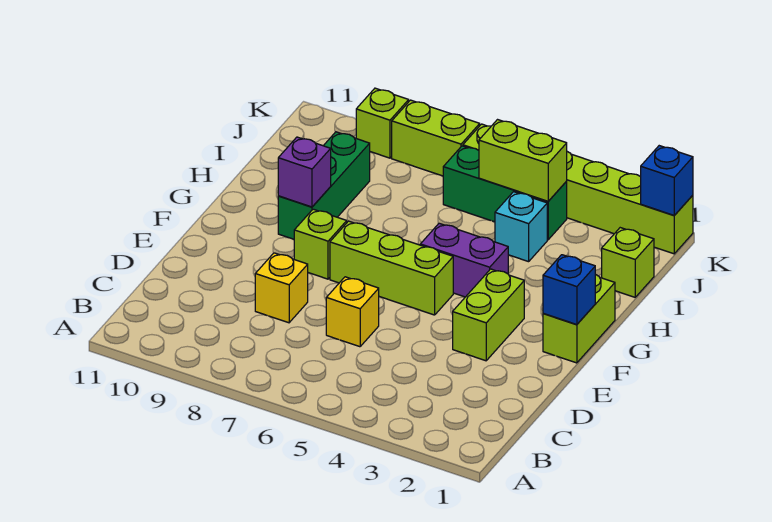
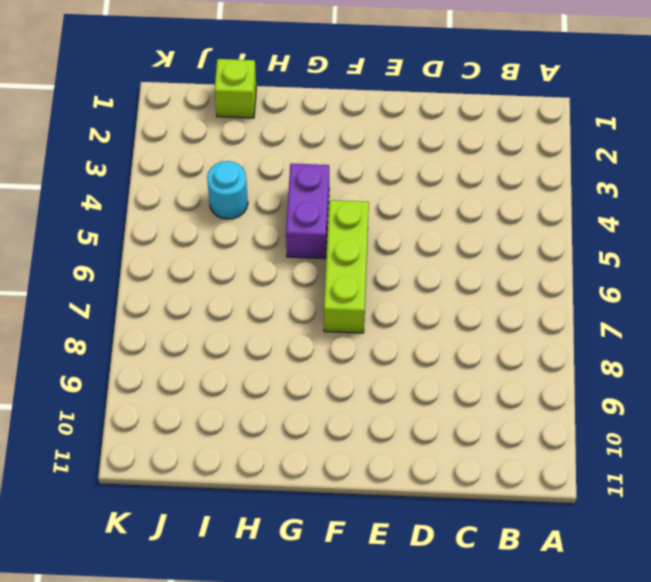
cyan round brick I4 level 1 -> cyan brick I4 level 1
none -> yellow brick D6 level 1
none -> yellow brick D8 level 1
none -> lime brick E3:F3 level 1

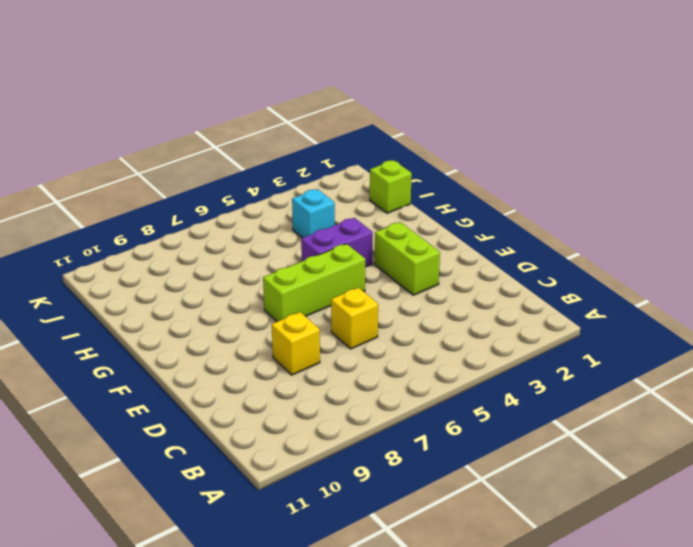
none -> lime brick F1:G1 level 1
none -> lime brick F8 level 1
none -> green brick G9:I9 level 1

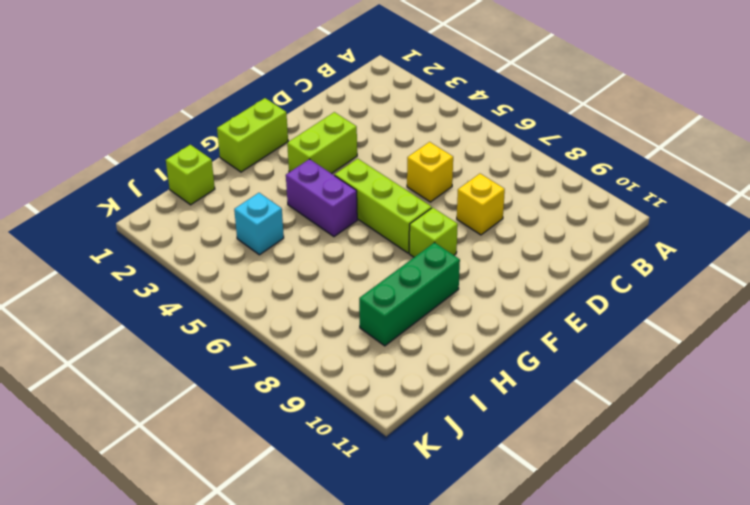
none -> green brick J4:J6 level 1
none -> lime brick K1:K6 level 1
none -> lime brick K7:K8 level 1

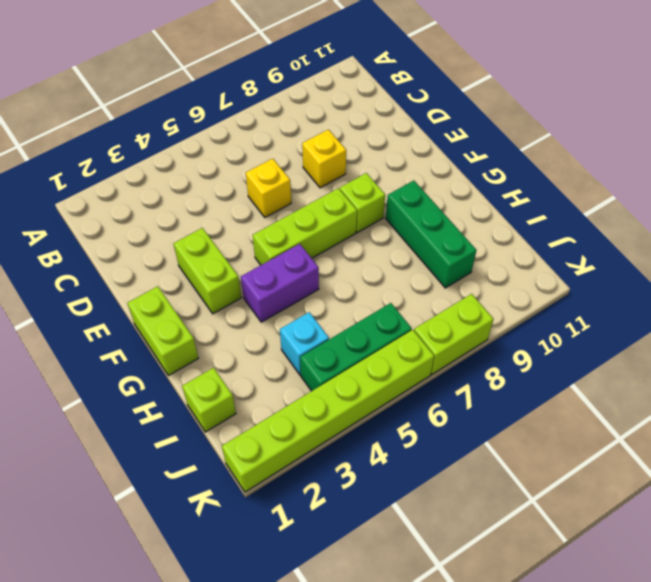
none -> lime brick K9 level 1
none -> blue brick F1 level 2
none -> purple brick G9 level 2

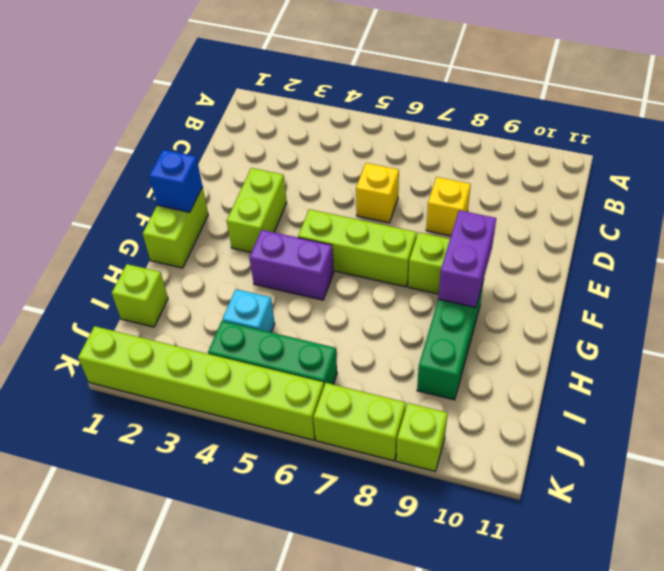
purple brick F9:G9 level 2 -> purple brick G9 level 2
none -> lime brick J4:J5 level 2
none -> blue brick K1 level 2

